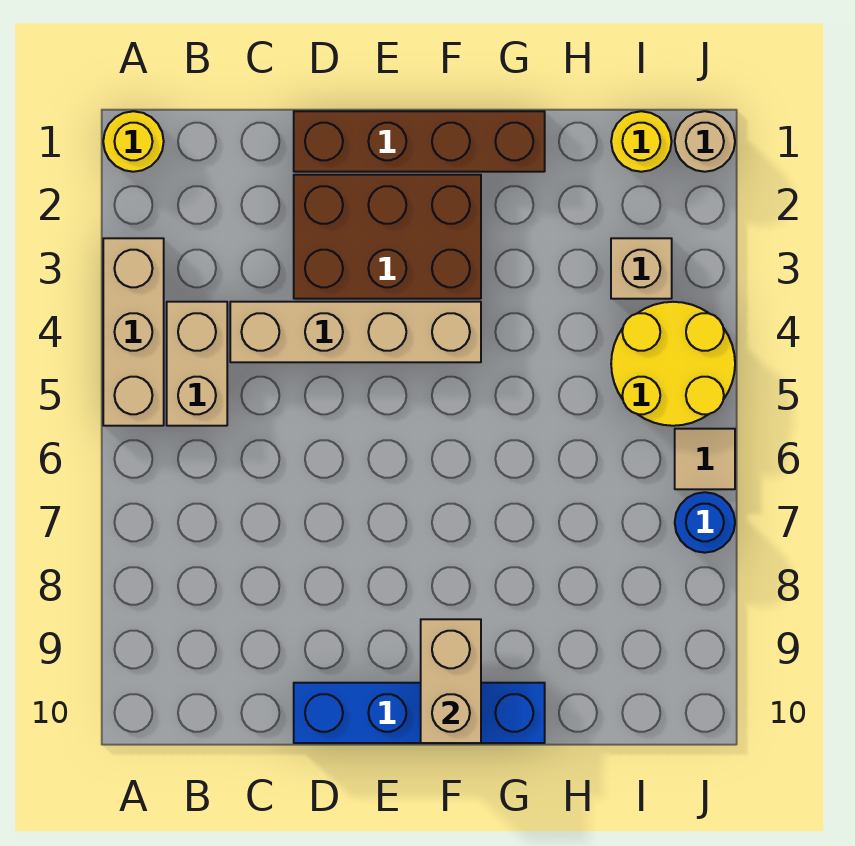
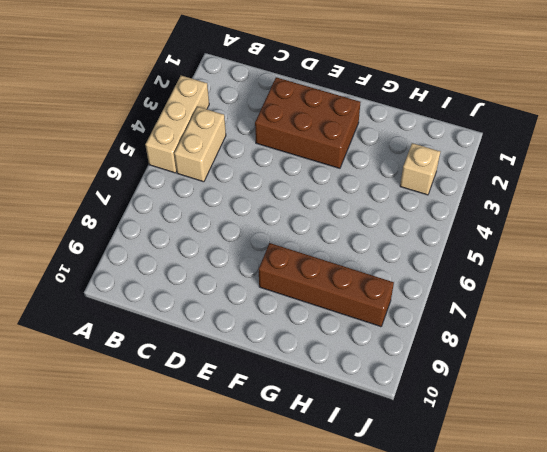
brown brick F8:I8 level 1 -> brown brick D1:G1 level 1
none -> yellow round brick A1 level 1
none -> tan brick C4:F4 level 1
none -> blue brick D10:G10 level 1

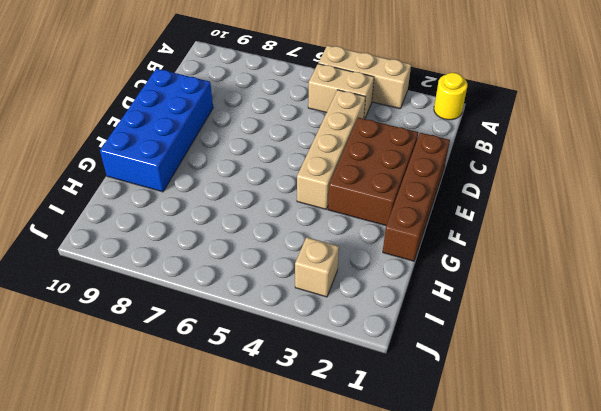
blue brick D9:G10 level 1 -> blue brick D10:G10 level 1
none -> yellow round brick I1 level 1
none -> yellow round brick I4:J5 level 1
none -> tan round brick J1 level 1

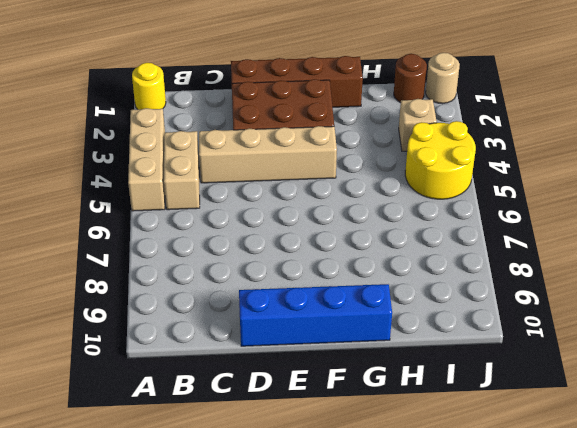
brown round brick I1 level 1 -> yellow round brick I1 level 1
none -> tan tile J6 level 1
none -> blue round brick J7 level 1
none -> tan brick F9:F10 level 2

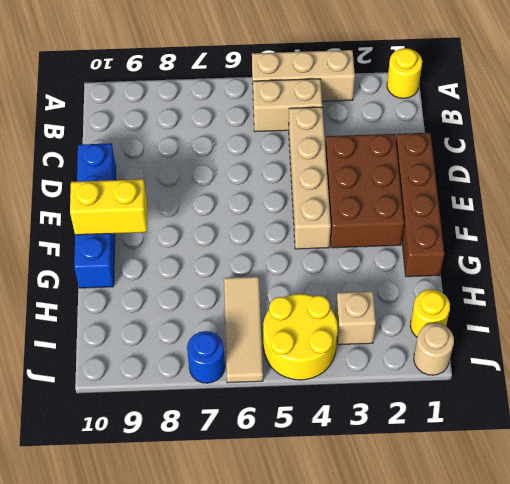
yellow brick F9:F10 level 2 -> tan brick F9:F10 level 2
tan tile H6:J6 level 1 -> tan tile J6 level 1

